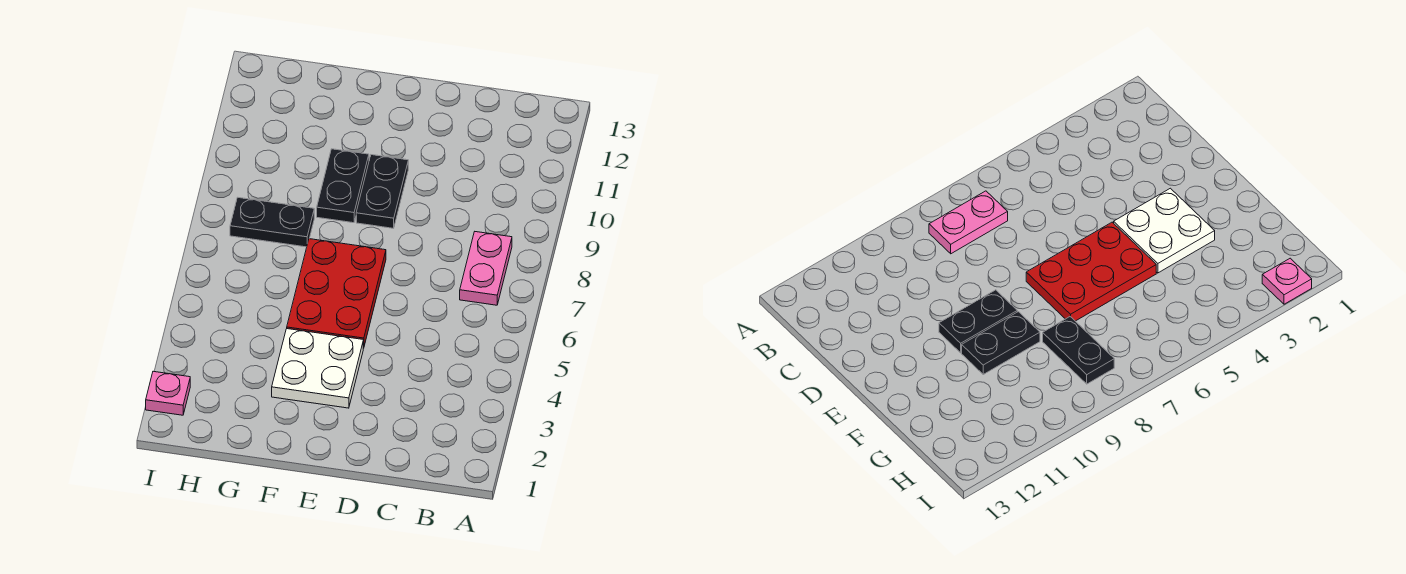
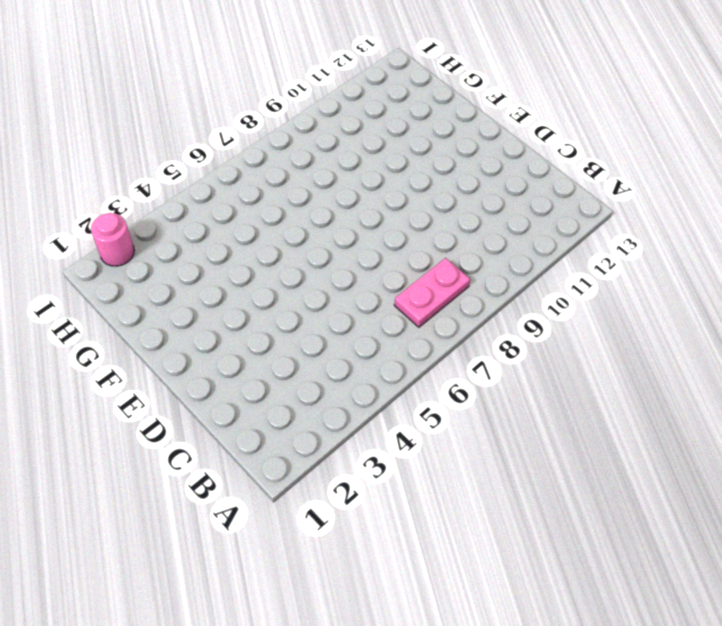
pink round brick I2 level 1 -> pink plate I2 level 1
none -> white plate E3:F4 level 1
none -> red plate E5:F7 level 1

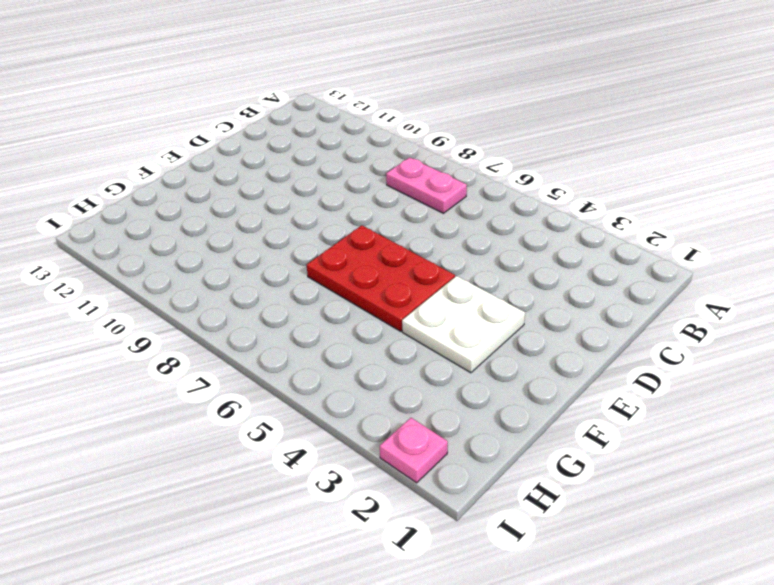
none -> black plate E9:E10 level 1
none -> black plate F9:F10 level 1

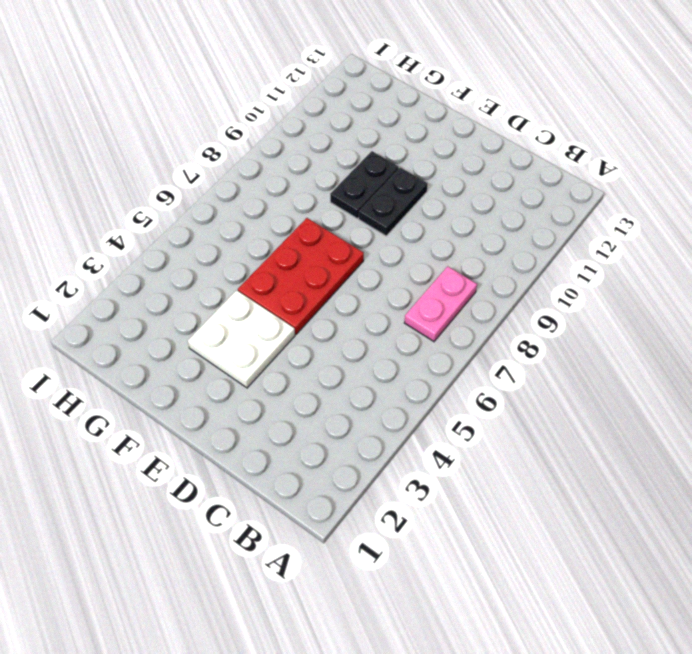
none -> black plate G8:H8 level 1
none -> pink plate I2 level 1

